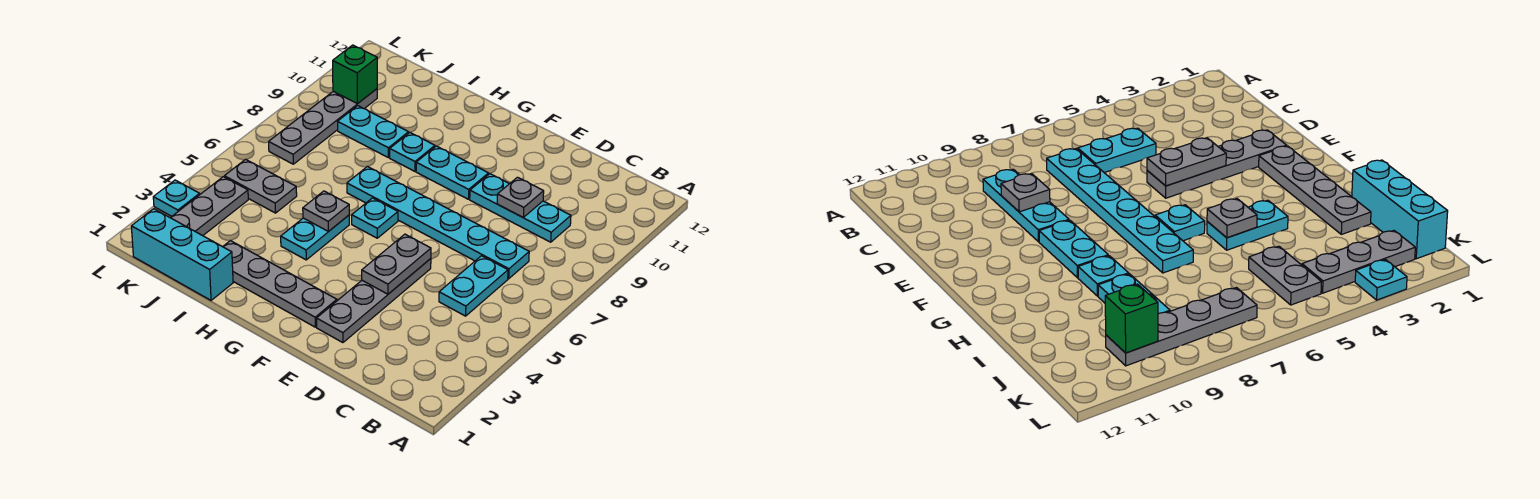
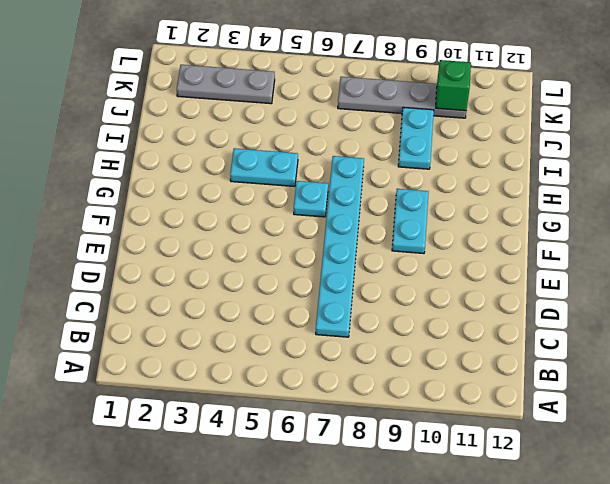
none -> cyan plate C5:C6 level 1
none -> cyan plate C9:E9 level 1
none -> grey plate E2:E5 level 1

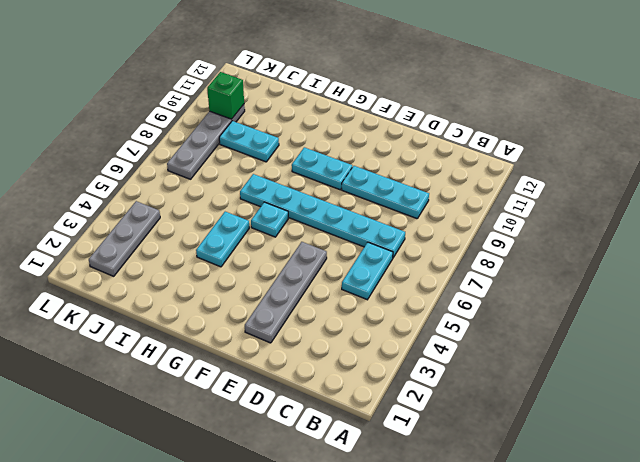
none -> grey plate F2:I2 level 1
none -> cyan plate H9 level 1
none -> cyan brick I1:K1 level 1

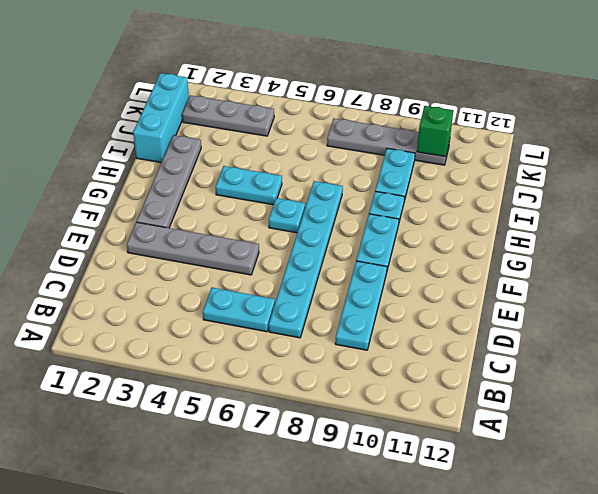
none -> grey plate J5:K5 level 1
none -> cyan plate L3 level 1
none -> grey plate D9 level 2

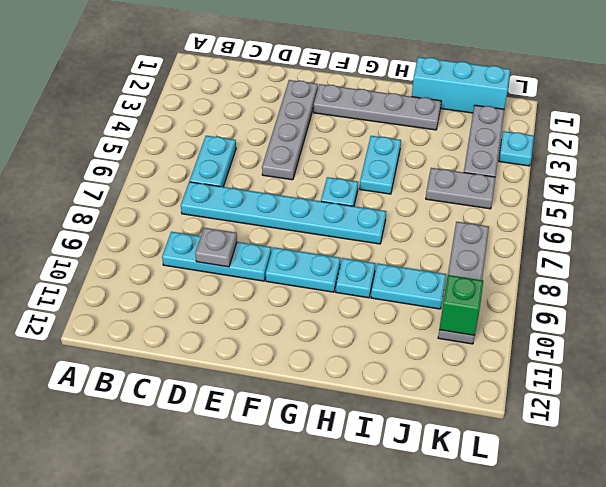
none -> grey plate E4:E5 level 2
none -> grey plate H5 level 2

